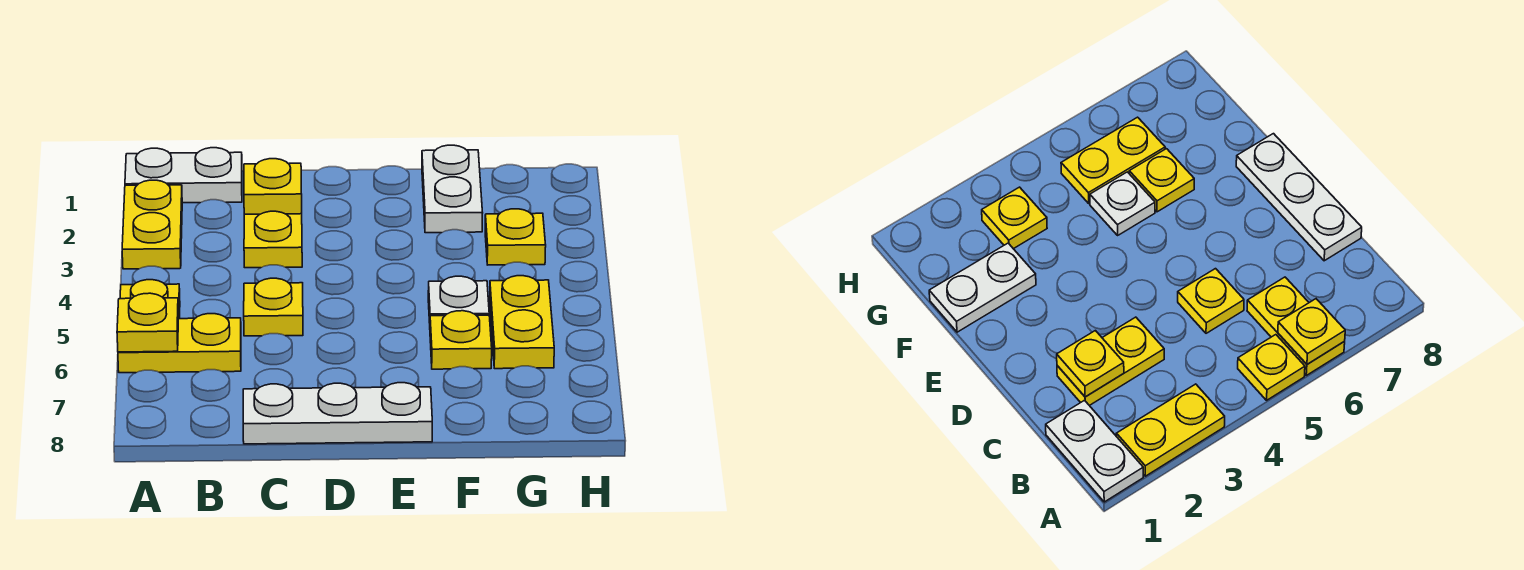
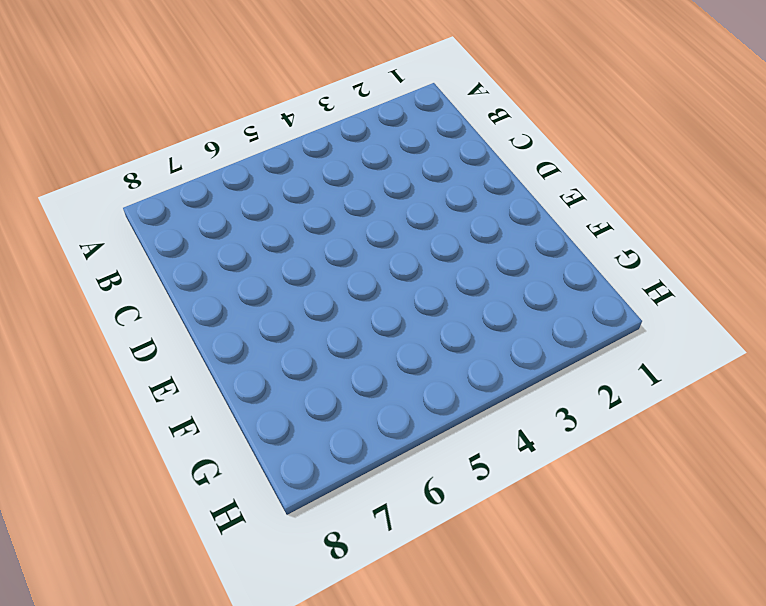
none -> white plate A1:B1 level 1
none -> yellow plate A2:A3 level 1
none -> yellow plate A5 level 1

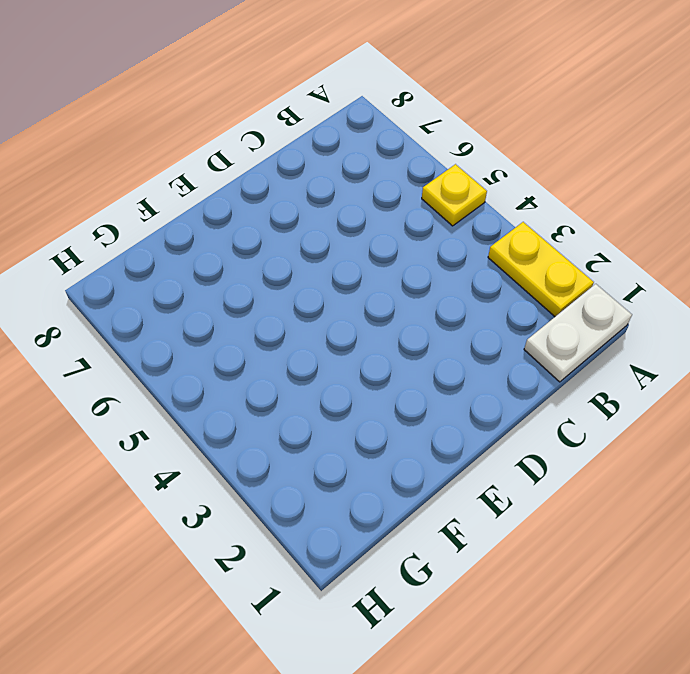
none -> yellow plate A6:B6 level 1
none -> yellow plate C2:C3 level 1
none -> yellow plate C5 level 1

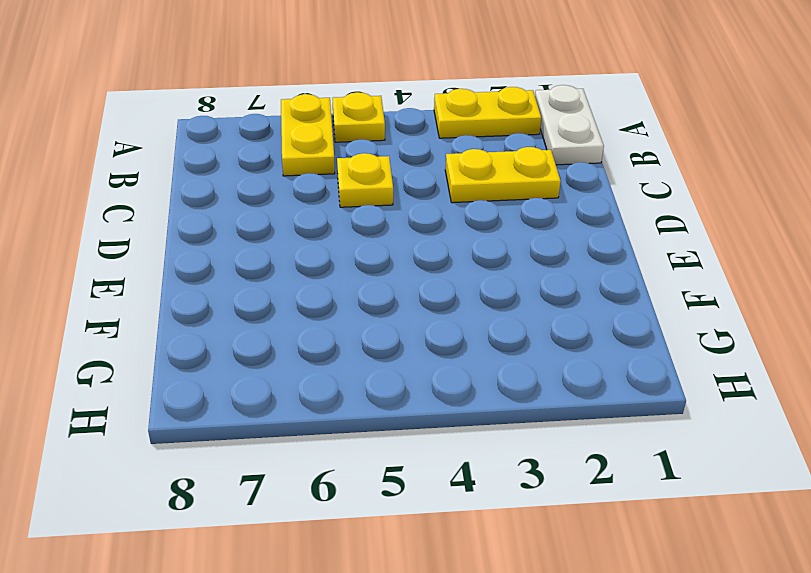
none -> white plate C8:E8 level 1
none -> white plate F1:F2 level 1
none -> white plate F5 level 1

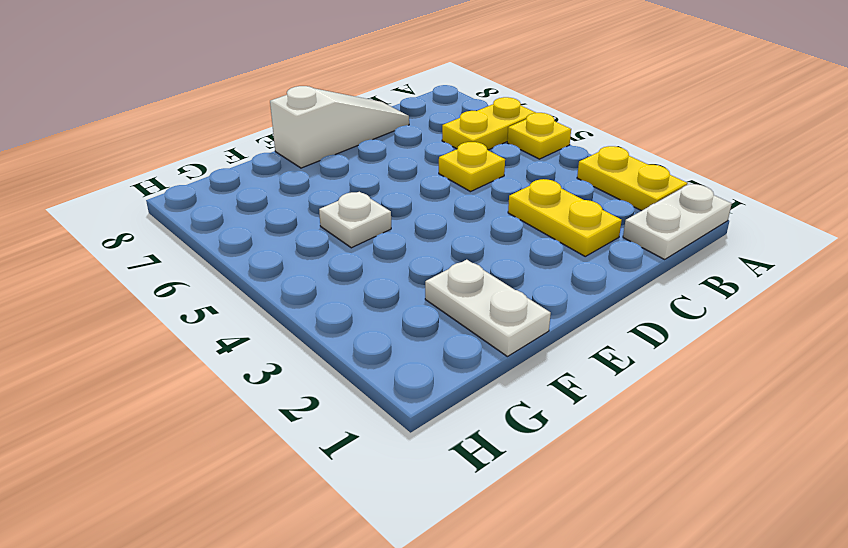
white slope C8:E8 level 1 top E -> white plate C8:E8 level 1
none -> yellow plate F6 level 1
none -> yellow plate G3 level 1
none -> yellow plate G5:G6 level 1

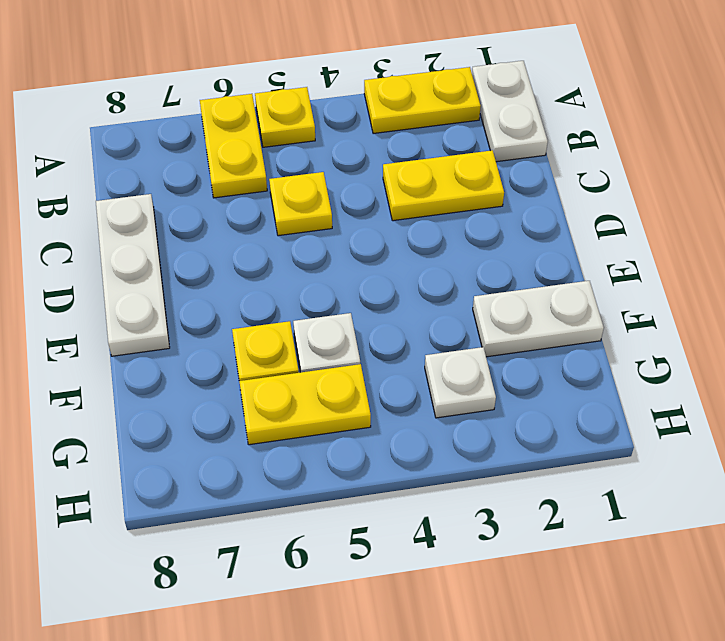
white plate G3 level 1 -> yellow plate G3 level 1
none -> yellow plate A6 level 2
none -> yellow plate C2 level 2

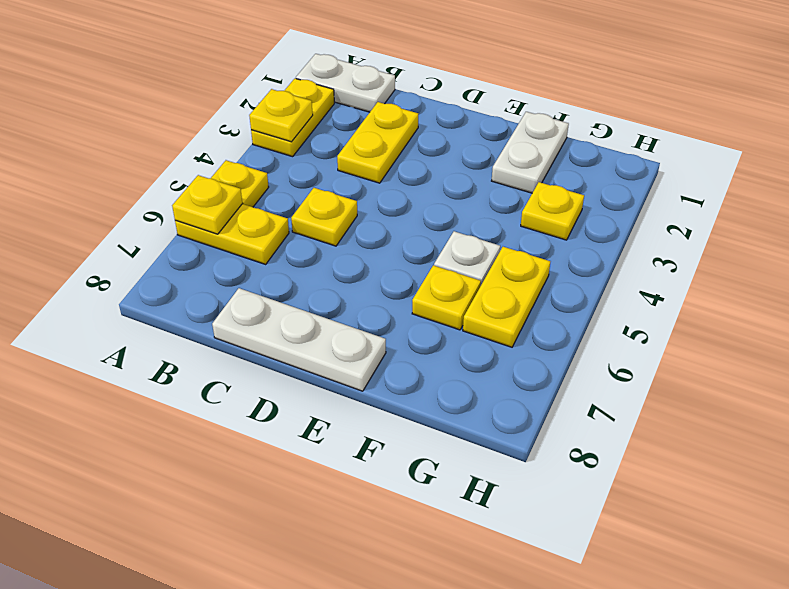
yellow plate A3 level 2 -> yellow plate C2 level 2

